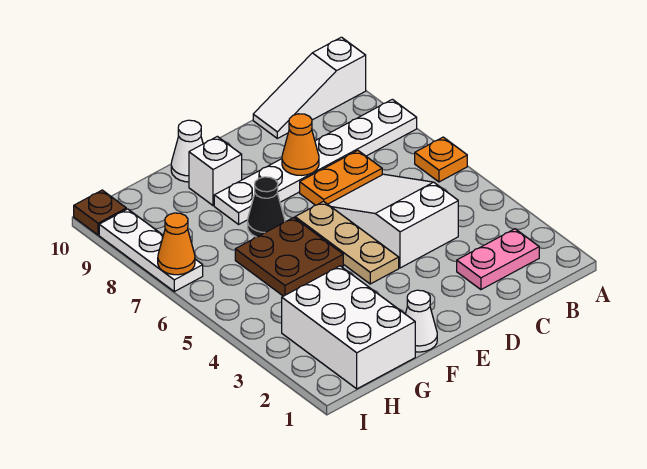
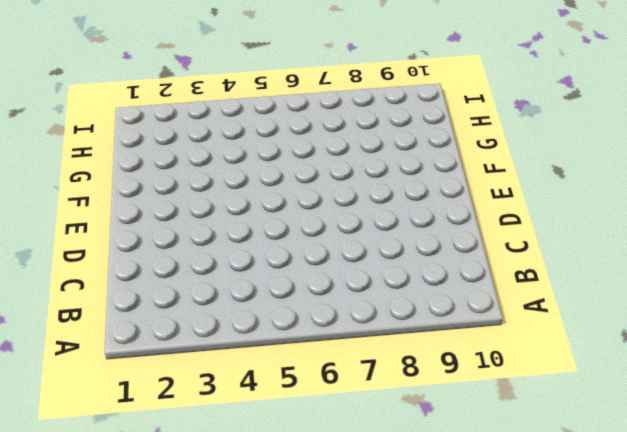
none -> orange plate A6 level 1
none -> white plate A8:F8 level 1
none -> white slope A10:C10 level 1 top A

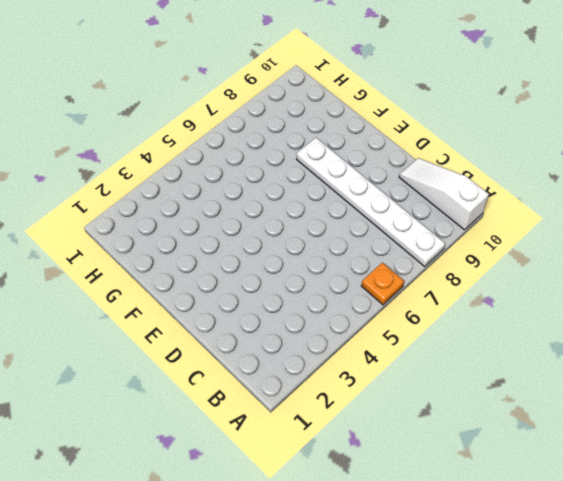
none -> pink plate B2:C2 level 1
none -> white slope C4:D6 level 1 top 4
none -> orange plate C7:D7 level 1

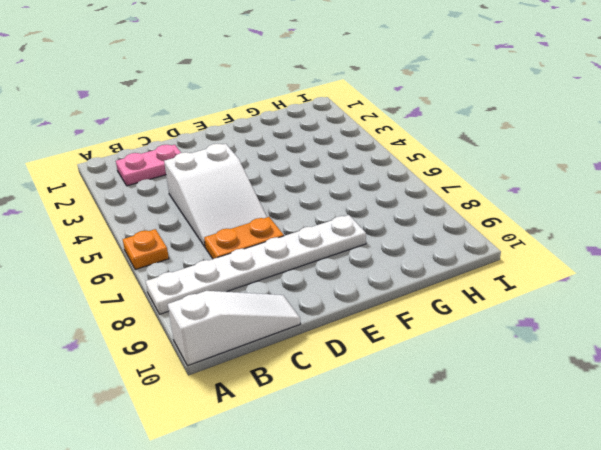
none -> tan plate E4:E6 level 1
none -> white cone F1 level 1
none -> brown plate F5:G6 level 1

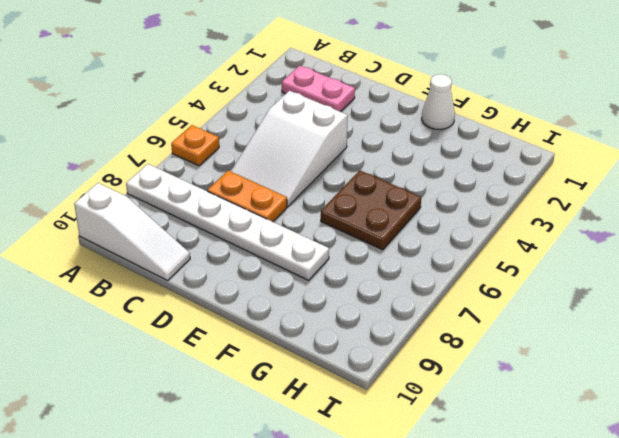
none -> tan plate E4:E6 level 1
none -> black cone F7 level 1
none -> white brick F9 level 1

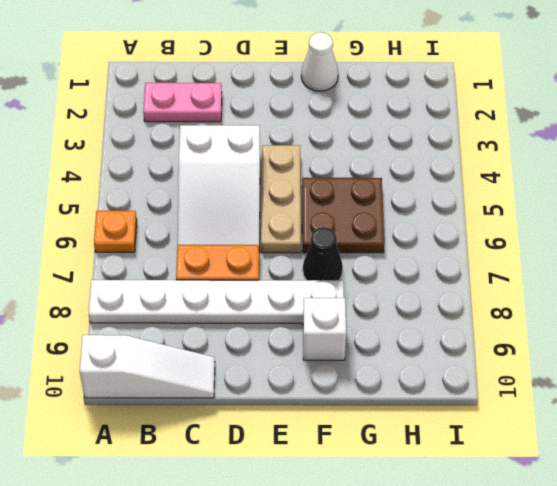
none -> white cone F10 level 1
none -> white brick G1:H3 level 1
none -> white plate I7:I9 level 1

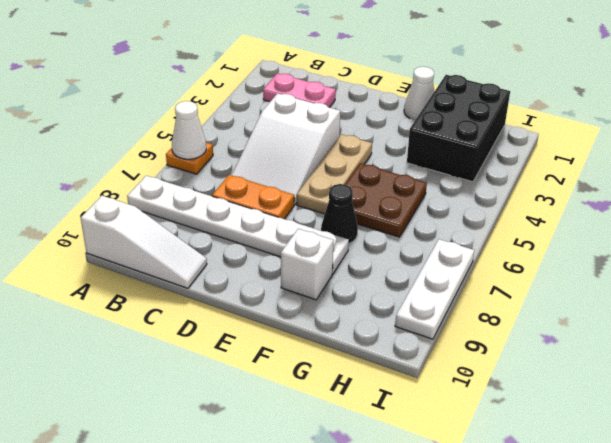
white cone A6 level 2 -> white cone F10 level 1
black brick G1:H3 level 1 -> white brick G1:H3 level 1
none -> brown plate I10 level 1
none -> orange cone D8 level 2
none -> orange cone I7 level 2

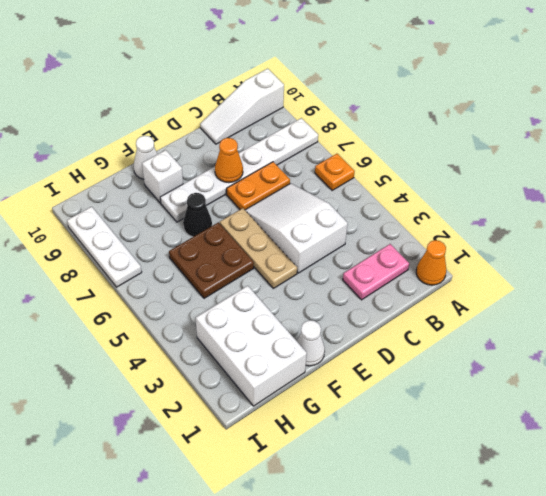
orange cone A1 level 1 -> orange cone I7 level 2
none -> brown plate I10 level 1

